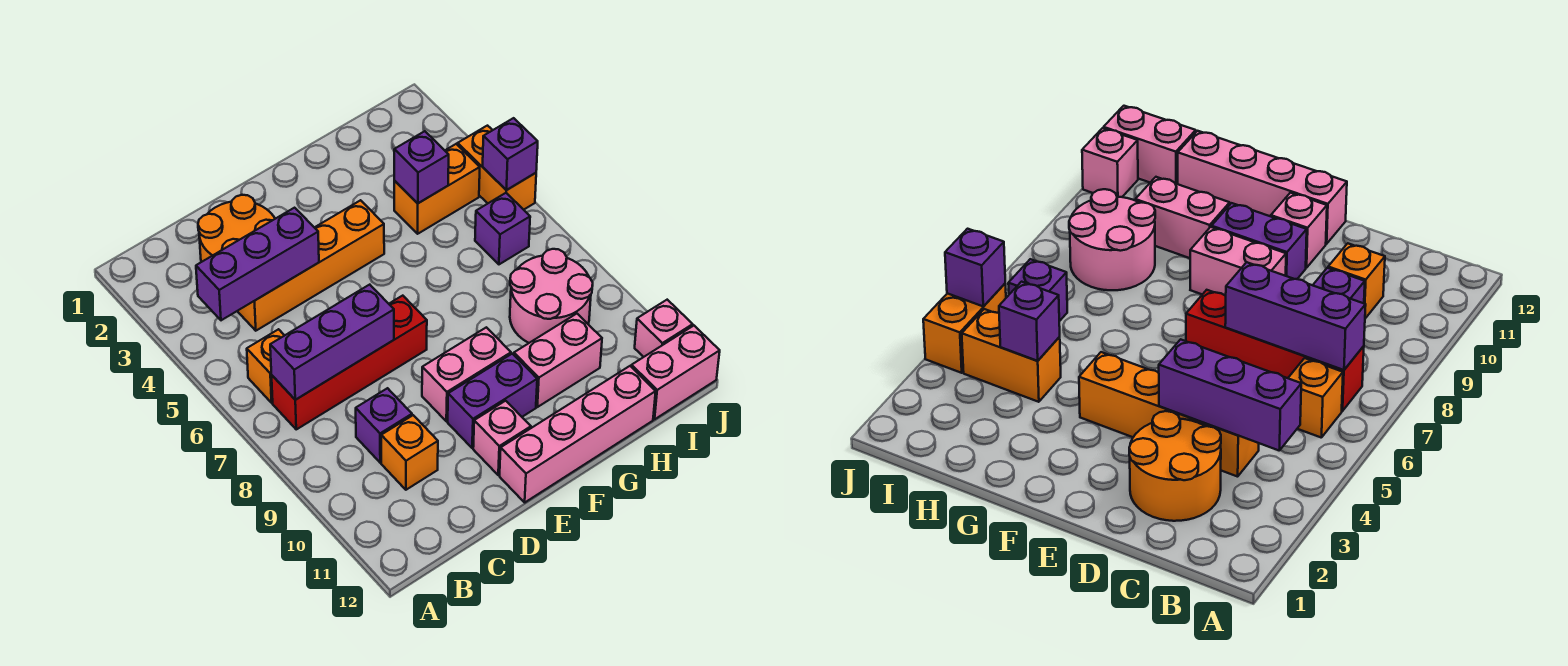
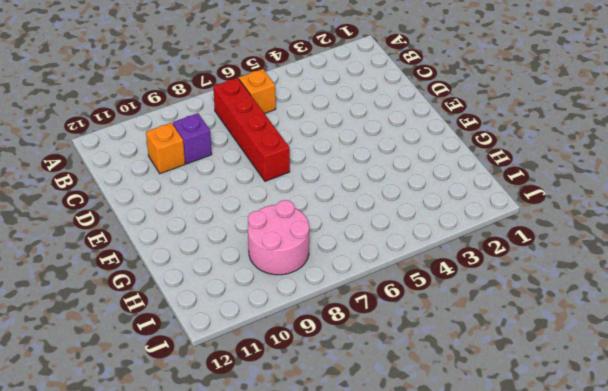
none -> orange round brick C2:D3 level 1
none -> orange brick C4:F4 level 1
none -> pink brick E9:F9 level 1

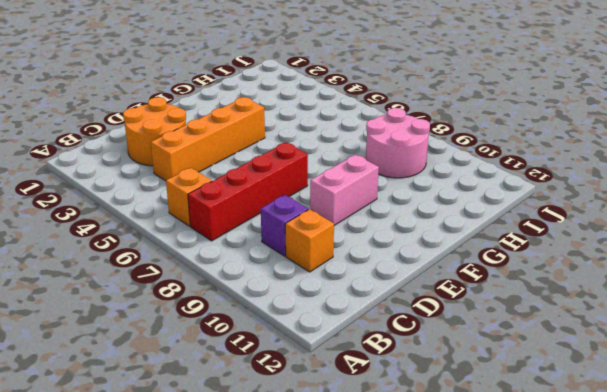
none -> purple brick E10:F10 level 1
none -> pink brick E11 level 1
none -> pink brick E12:H12 level 1

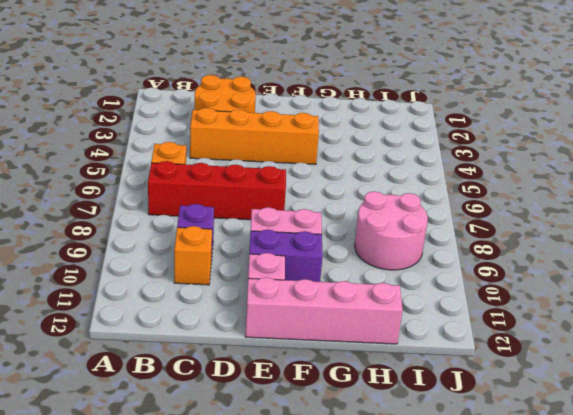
none -> pink brick G10:H10 level 1
none -> orange brick H4:I4 level 1
none -> purple brick I6 level 1

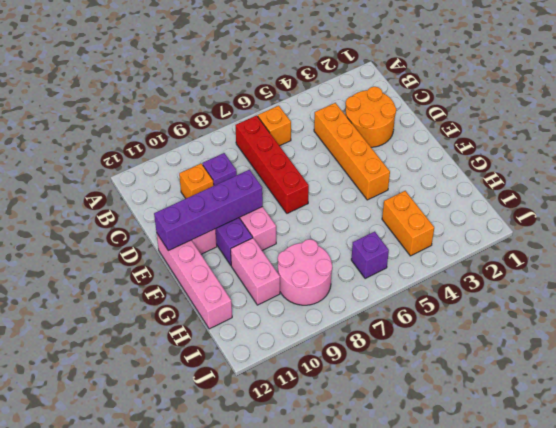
purple brick E9:E12 level 2 -> none
none -> pink brick I12:J12 level 1
none -> orange brick J4:J5 level 1
none -> pink brick J11 level 1

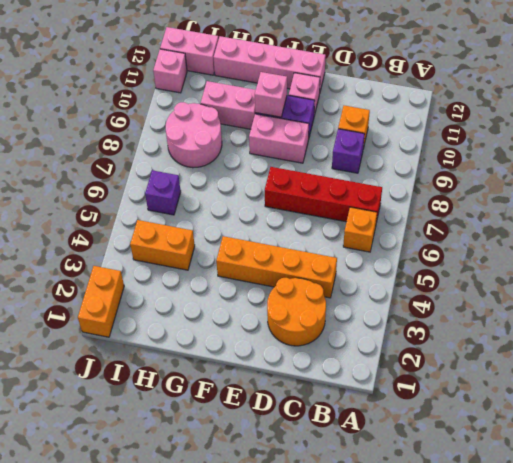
pink brick F10 level 2 -> none
orange brick J1:J2 level 1 -> orange brick J4:J5 level 1
none -> purple brick B4:D4 level 2
none -> purple brick B7:D7 level 2
none -> purple brick H4 level 2

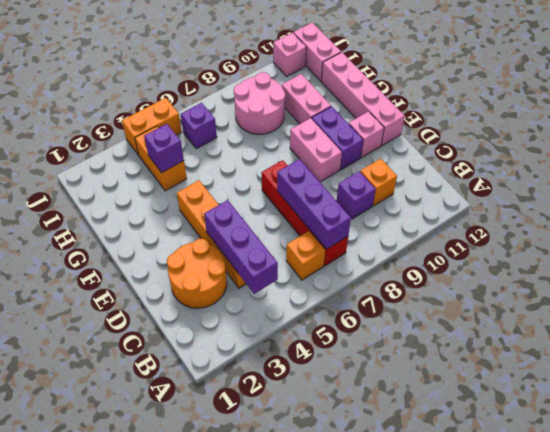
none -> purple brick J5 level 2

